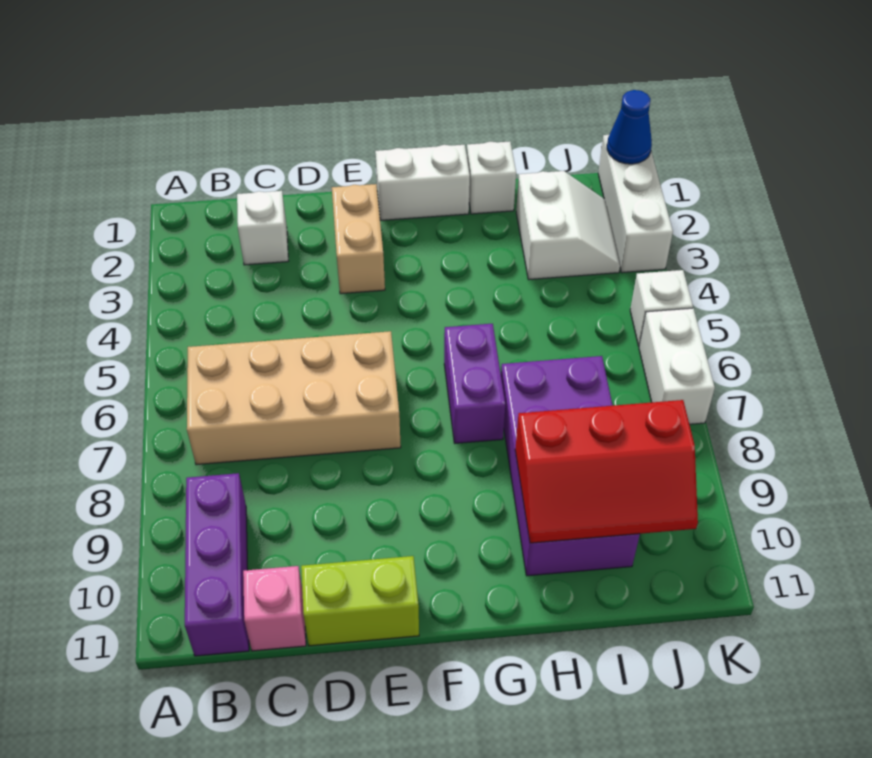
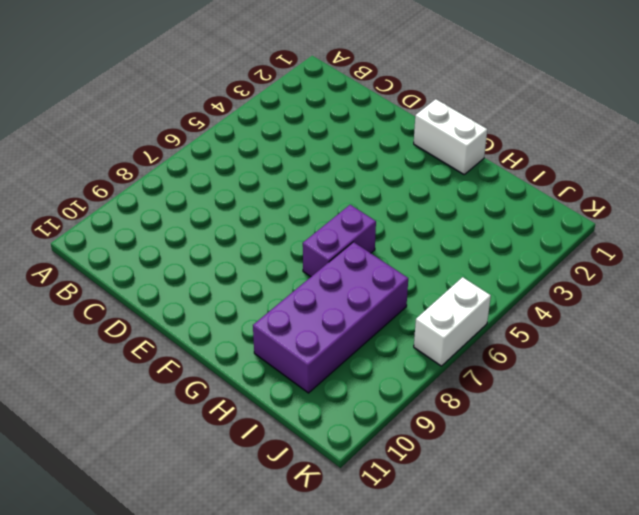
none -> tan brick B6:E7 level 1
none -> purple brick B9:B11 level 1
none -> white brick C2 level 1

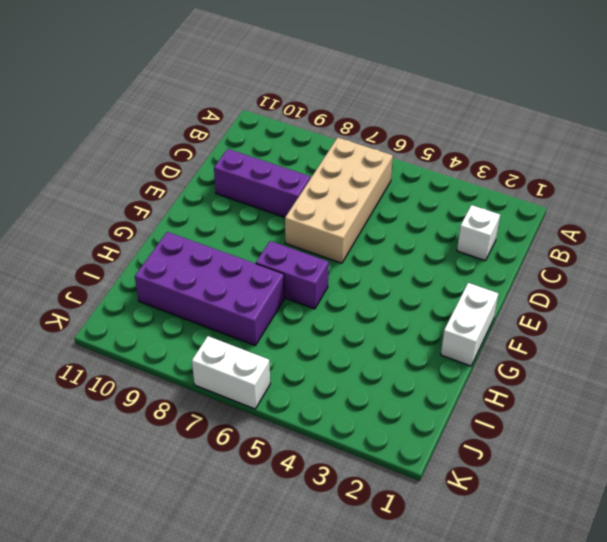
purple brick D8:D10 level 1 -> purple brick B9:B11 level 1
none -> pink brick C11 level 1
none -> lime brick D11:E11 level 1
none -> tan brick E2:E3 level 1

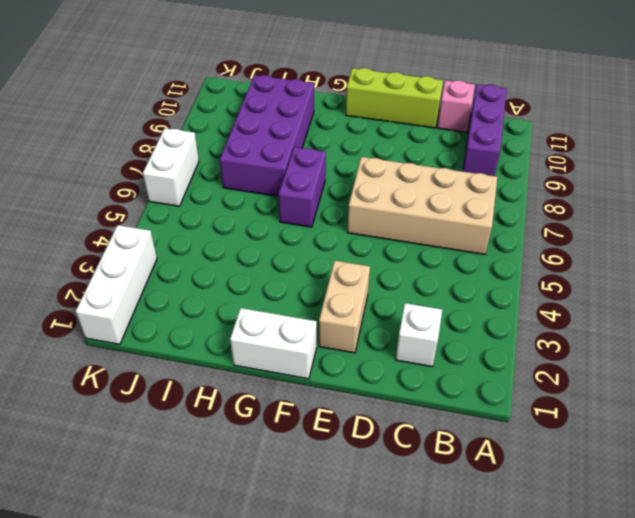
lime brick D11:F11 level 1 -> lime brick D11:E11 level 1
none -> white brick H1 level 1
none -> white slope I2:J3 level 1 top I
none -> white brick K5 level 1

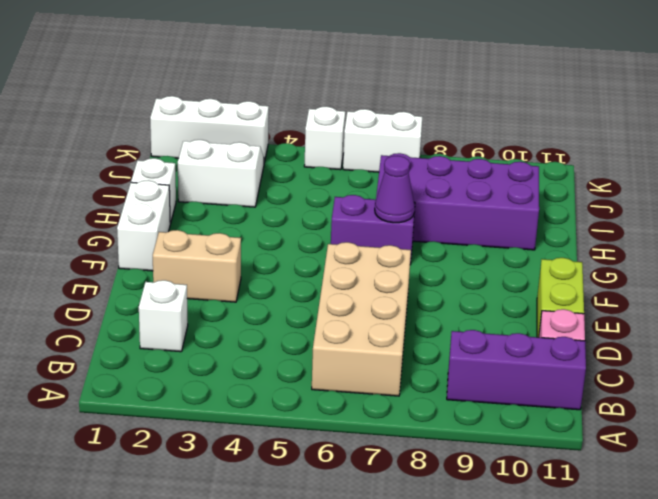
purple cone G7 level 2 -> none
none -> red slope H9:J10 level 2 top 9
none -> blue cone K1 level 2

